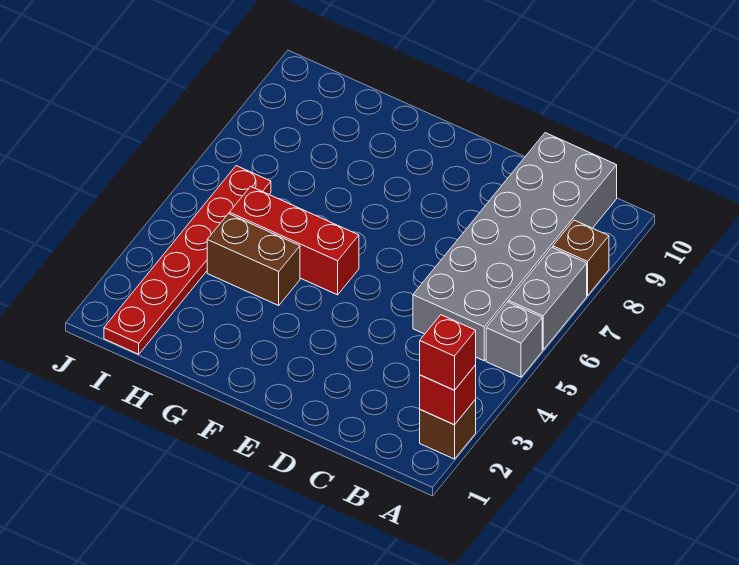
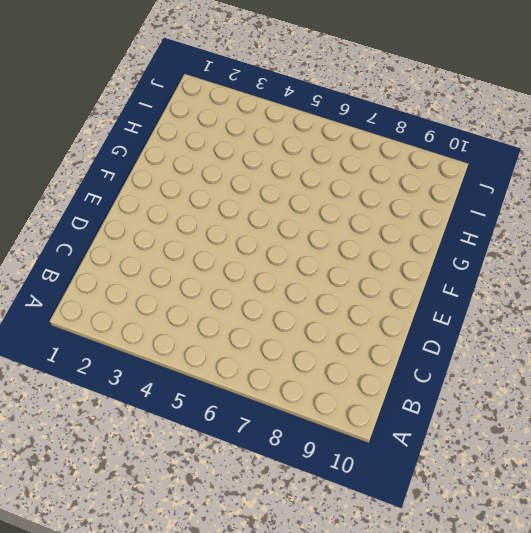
none -> brown brick A2 level 1
none -> grey brick A5 level 1

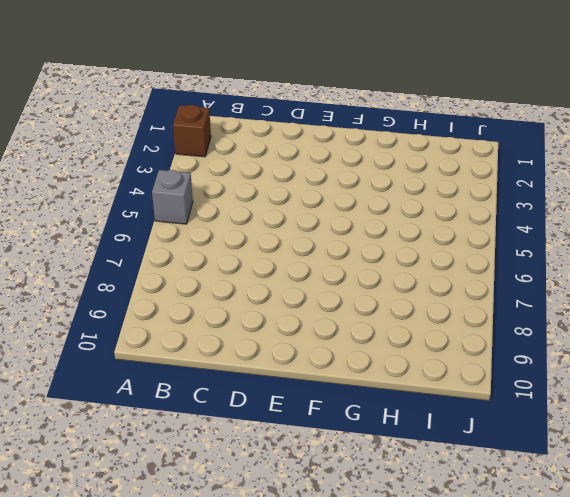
none -> grey brick A6:A7 level 1
none -> brown brick A8 level 1

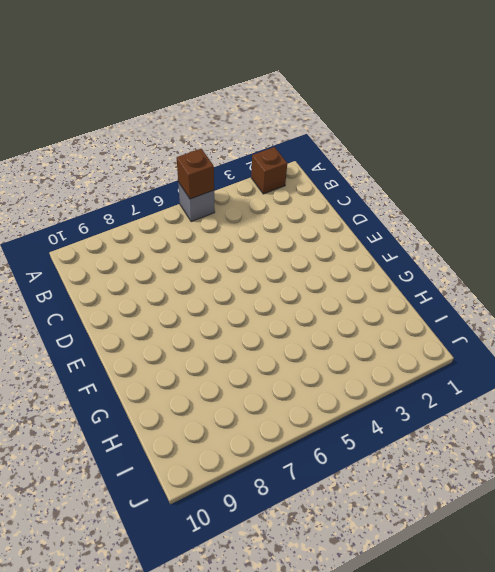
brown brick A5 level 2 -> brown brick A8 level 1
none -> grey brick A6:A7 level 1
none -> grey brick B5:C10 level 1

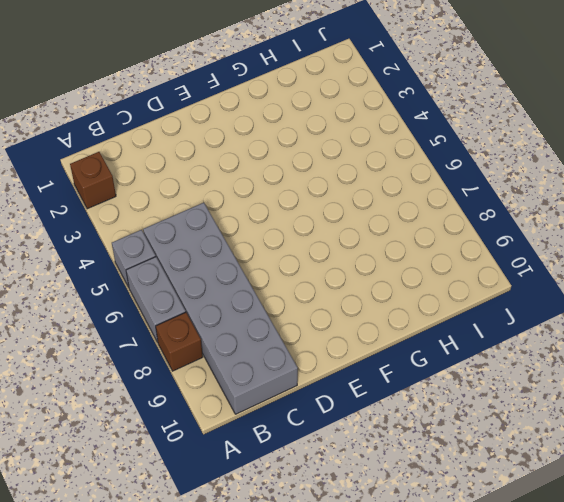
none -> red brick F5:H5 level 1
none -> brown brick G4:H4 level 1

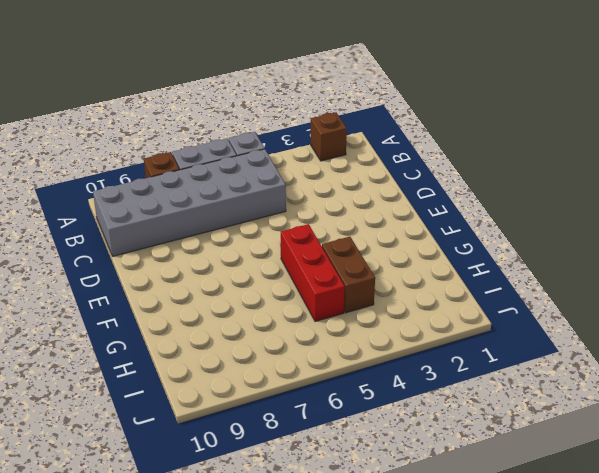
none -> red plate I1:I6 level 1
none -> red brick A2 level 2

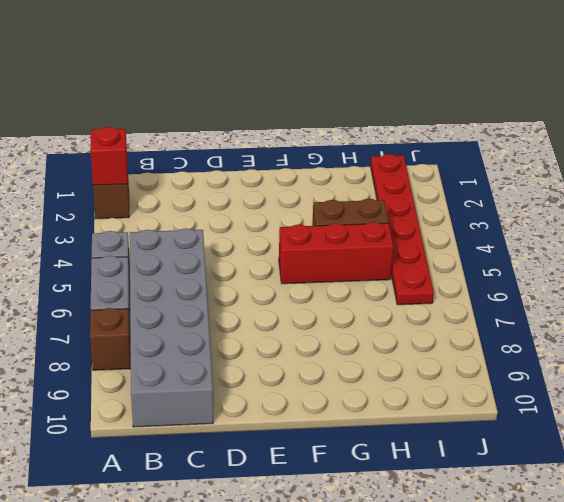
none -> red brick A2 level 3

